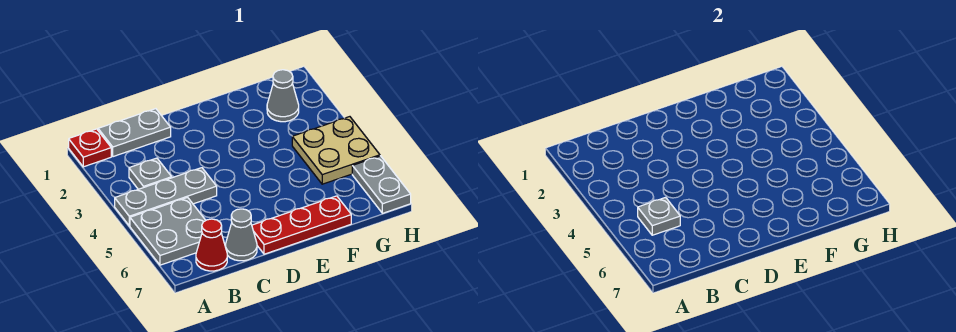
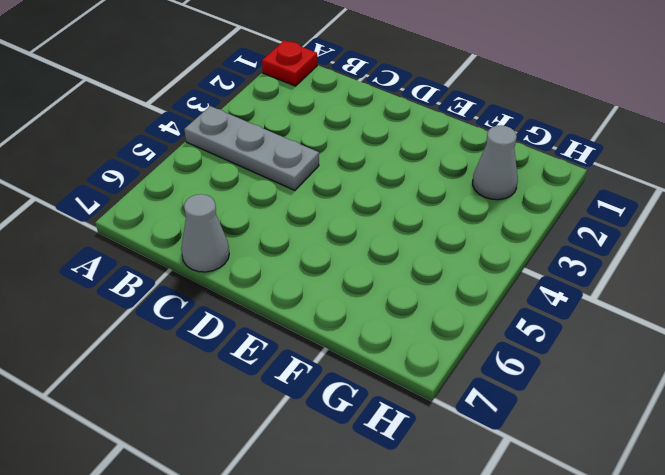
none -> grey plate A5:B6 level 1
none -> grey plate B1:C1 level 1
none -> grey plate B3 level 1

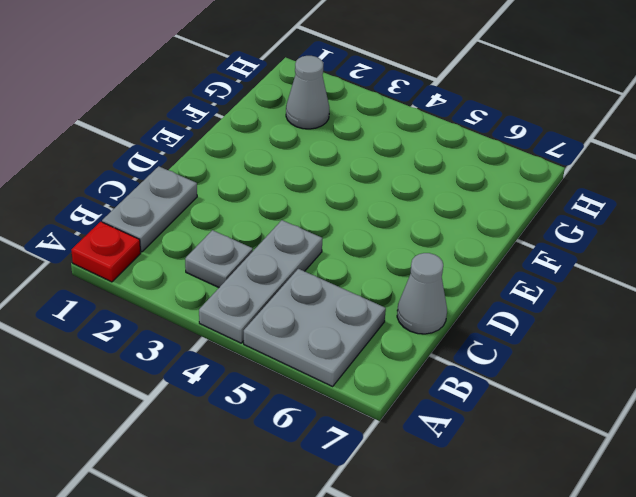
none -> red cone B7 level 1
none -> red plate D7:F7 level 1
none -> tan plate G4:H5 level 1

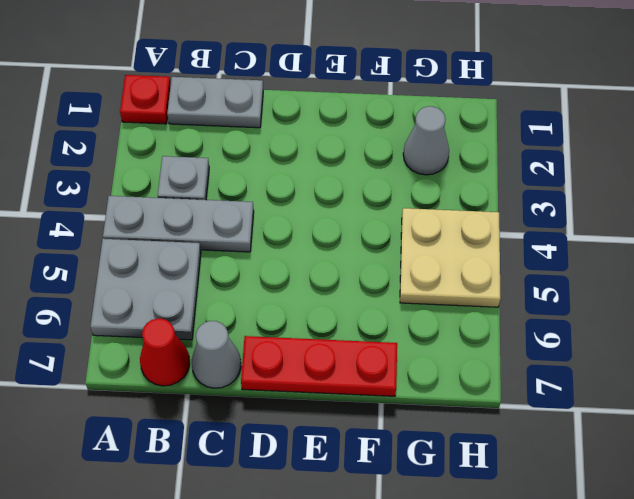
none -> grey plate H6:H7 level 1
none -> grey plate B5 level 2

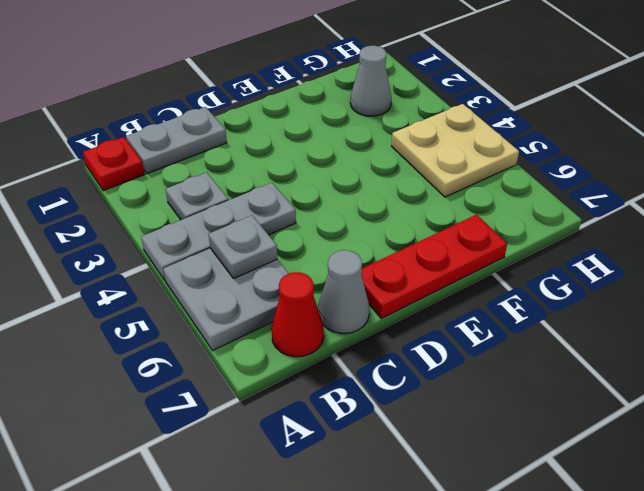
none -> grey plate H6:H7 level 1

